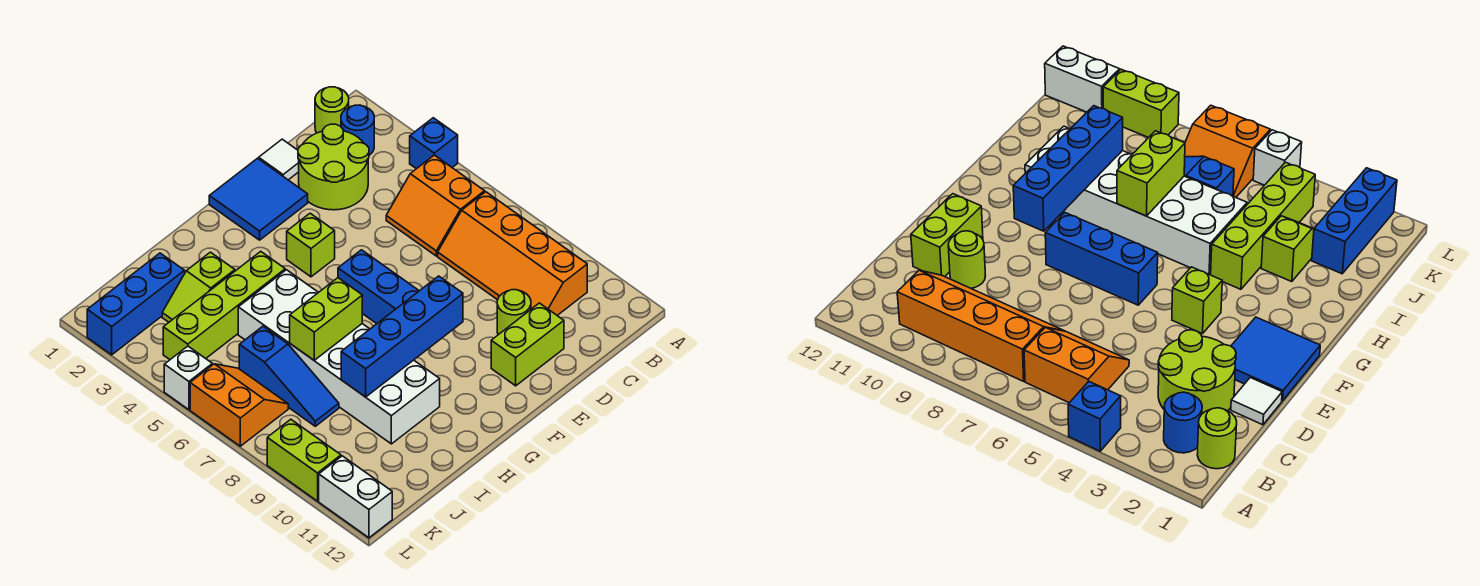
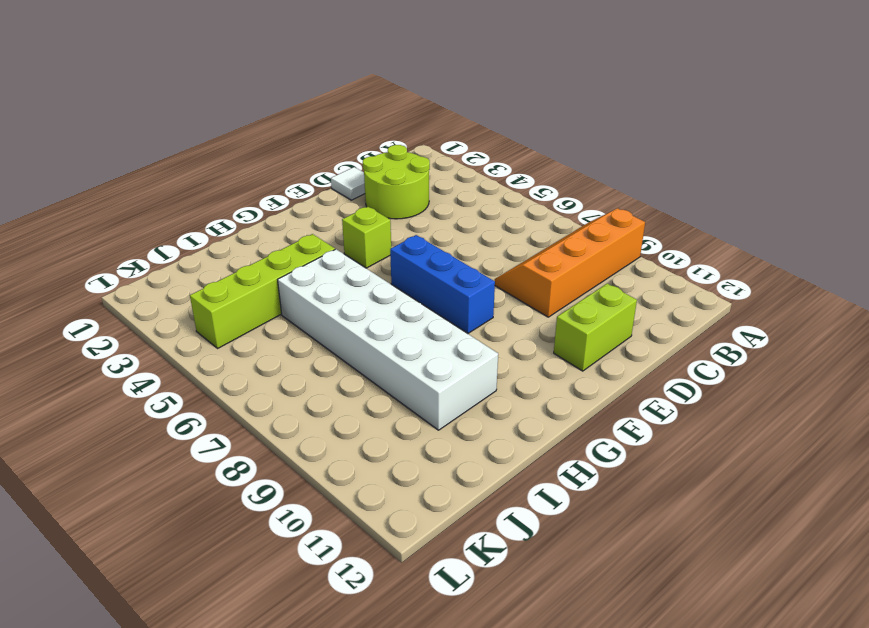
orange slope A8:D9 level 1 top 9 -> orange slope B7:C10 level 1 top B
none -> blue brick A4 level 1
none -> lime round brick B1 level 1
none -> blue round brick B2 level 1

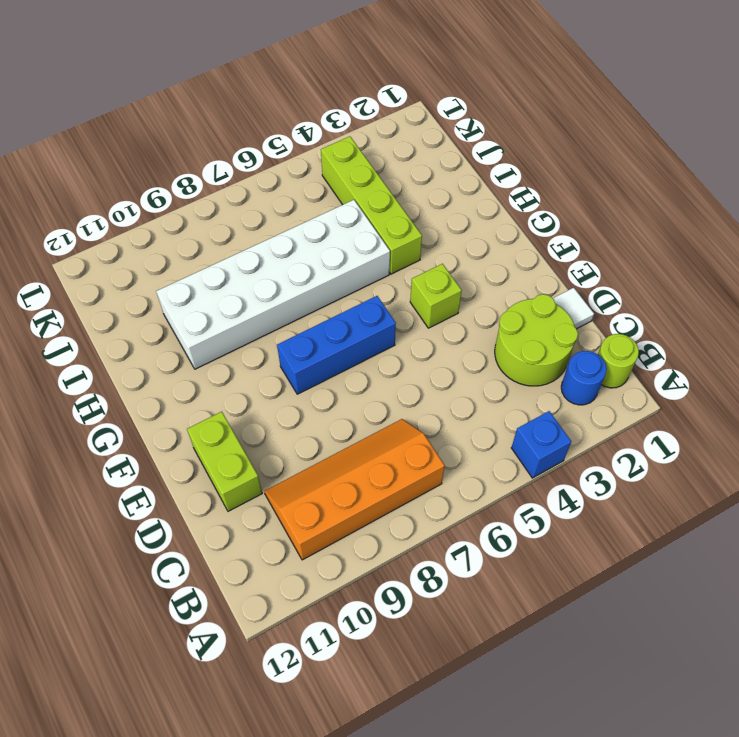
none -> orange slope B5:C6 level 1 top B
none -> lime round brick D10 level 1
none -> blue tile E1:F2 level 1

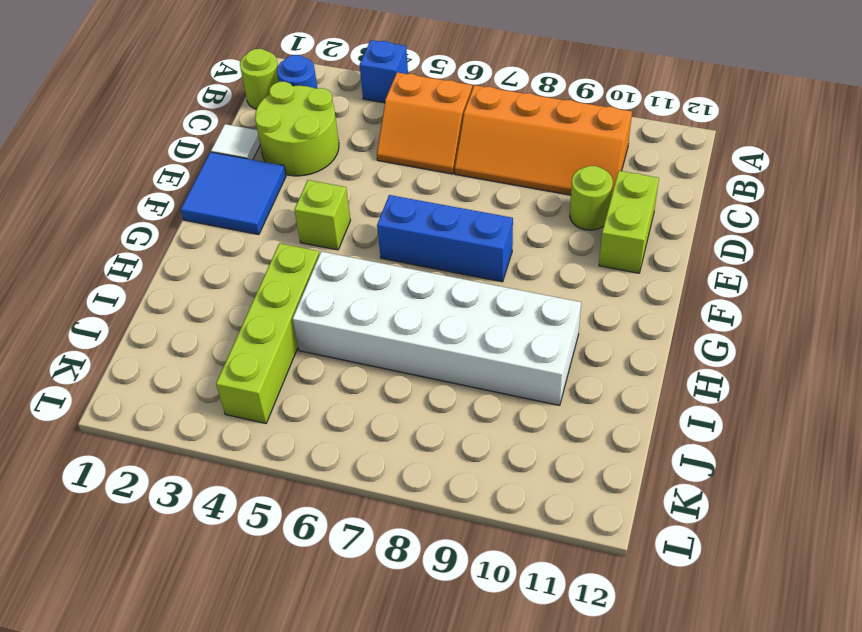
none -> lime slope I3:J3 level 1 top I
none -> blue brick J2:L2 level 1
none -> blue slope J6:J8 level 1 top 6

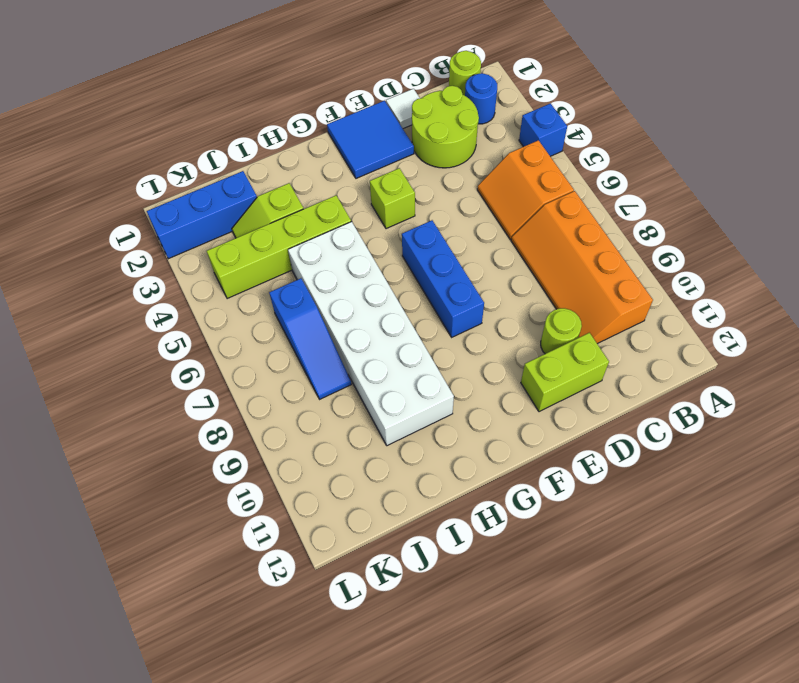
none -> orange slope K6:L7 level 1 top L
none -> white brick L5 level 1
none -> lime brick L9:L10 level 1

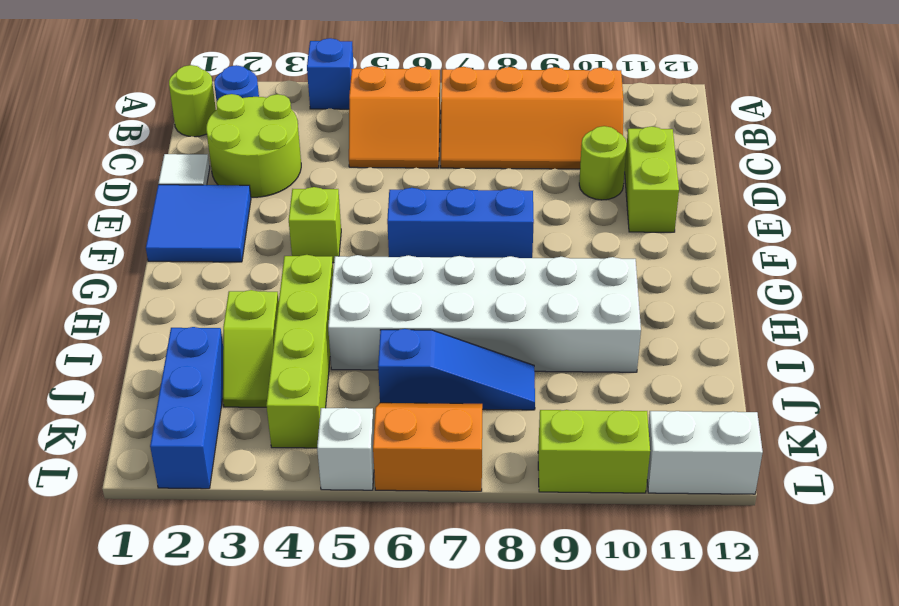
none -> blue brick F9:I9 level 2
none -> lime brick H7:I7 level 2

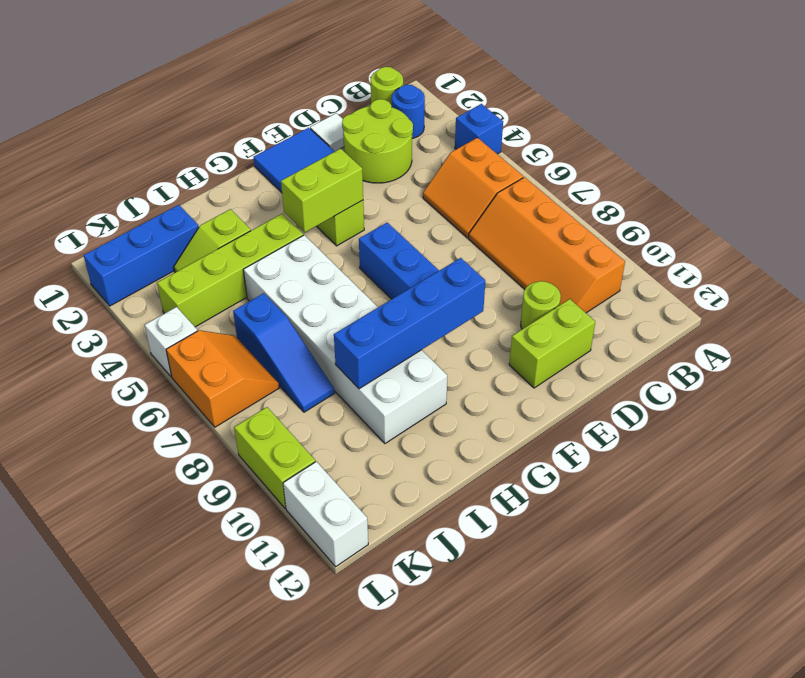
lime brick F4:G4 level 2 -> lime brick H7:I7 level 2

